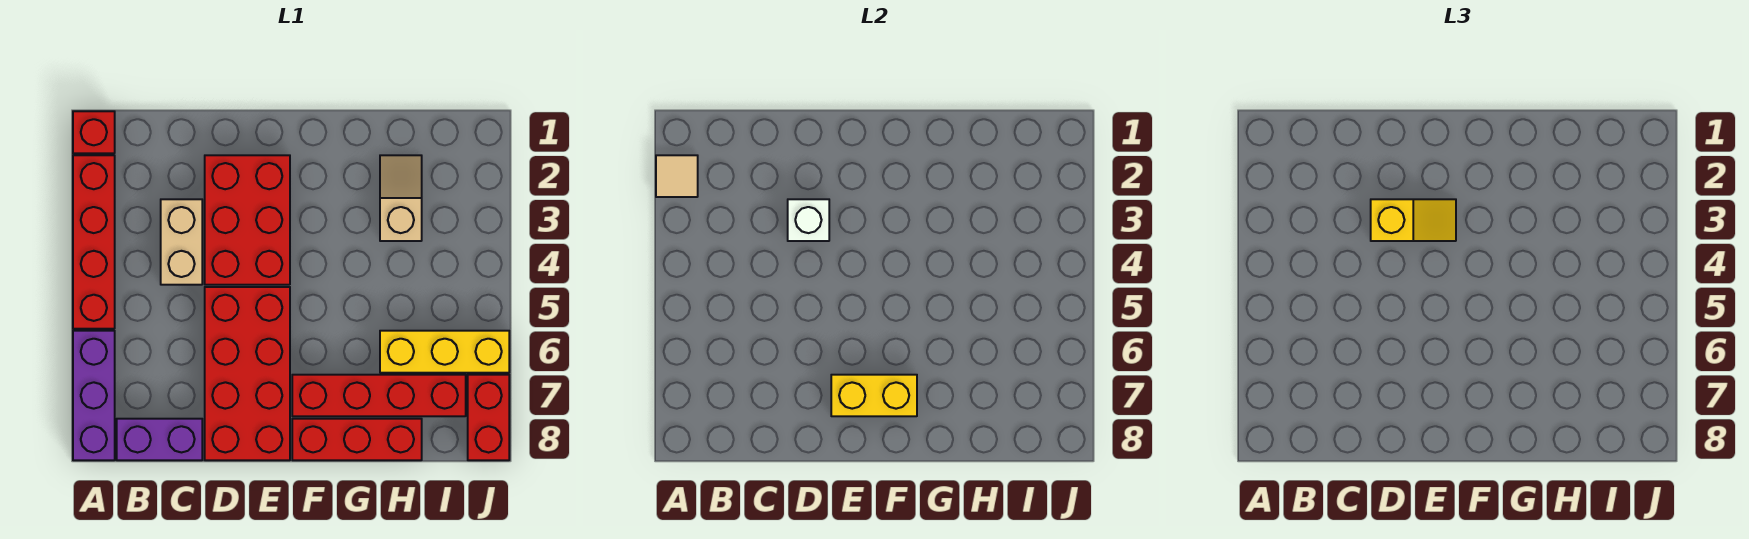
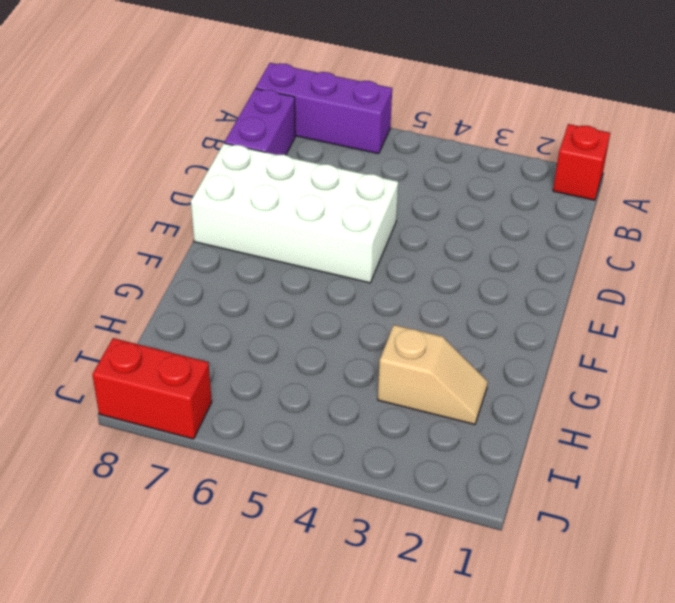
white brick D5:E8 level 1 -> red brick D5:E8 level 1
none -> red brick A2:A5 level 1
none -> tan brick C3:C4 level 1
none -> red brick D2:E4 level 1

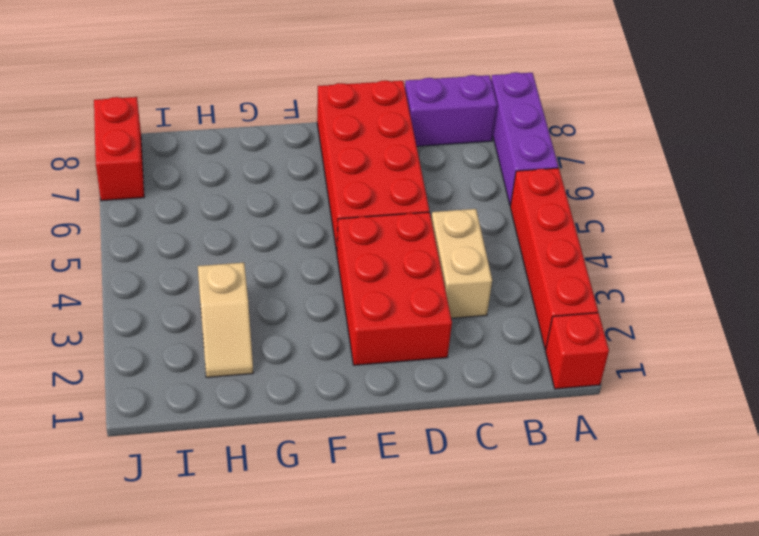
none -> red brick F7:I7 level 1
none -> red brick F8:H8 level 1
none -> yellow brick H6:J6 level 1

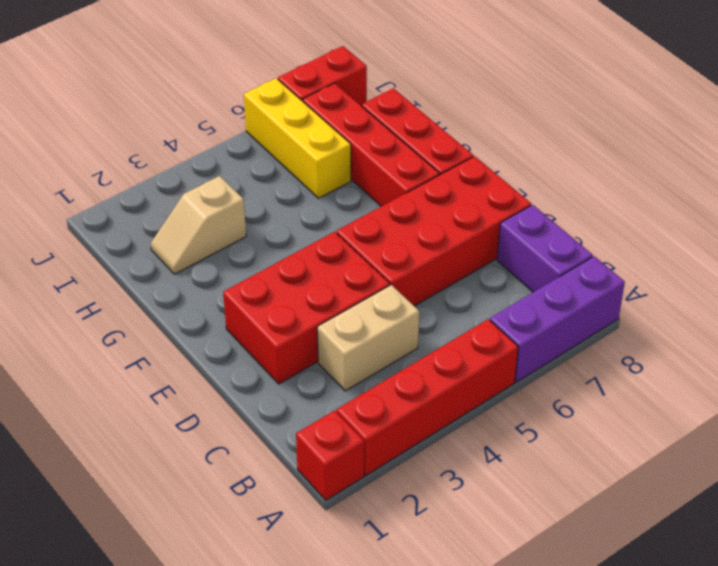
none -> tan tile A2 level 2
none -> white brick D3 level 2
none -> yellow brick E7:F7 level 2

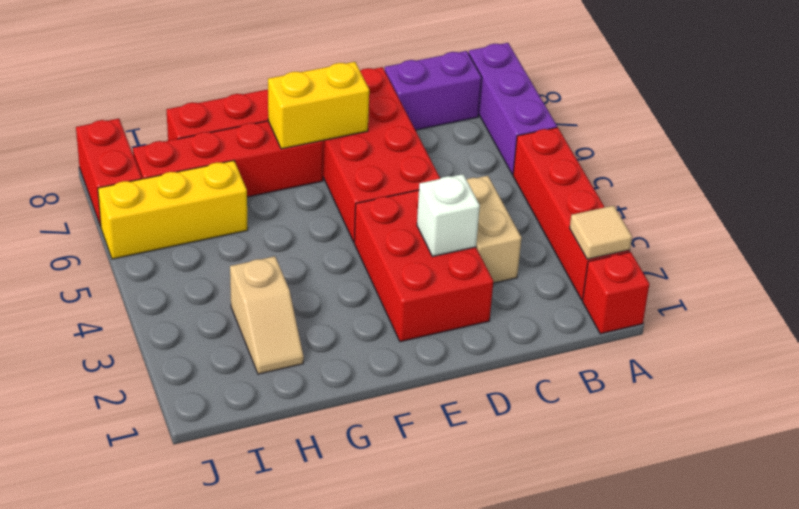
none -> yellow slope D3:E3 level 3 top D

